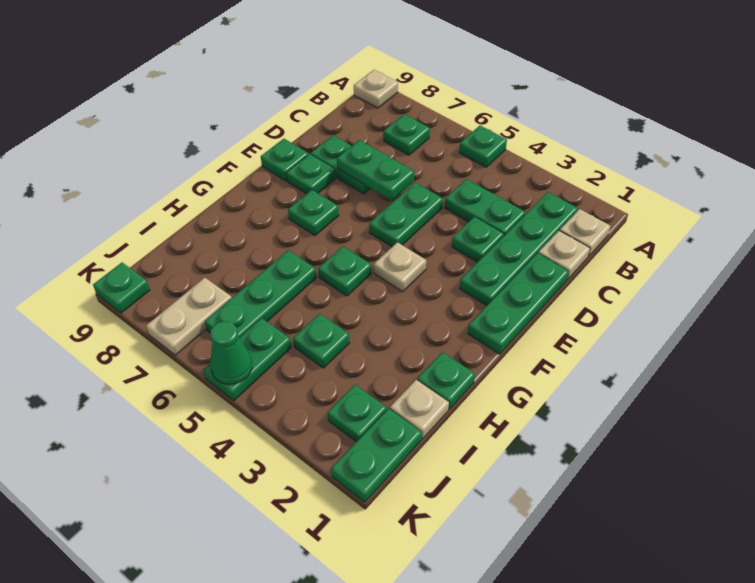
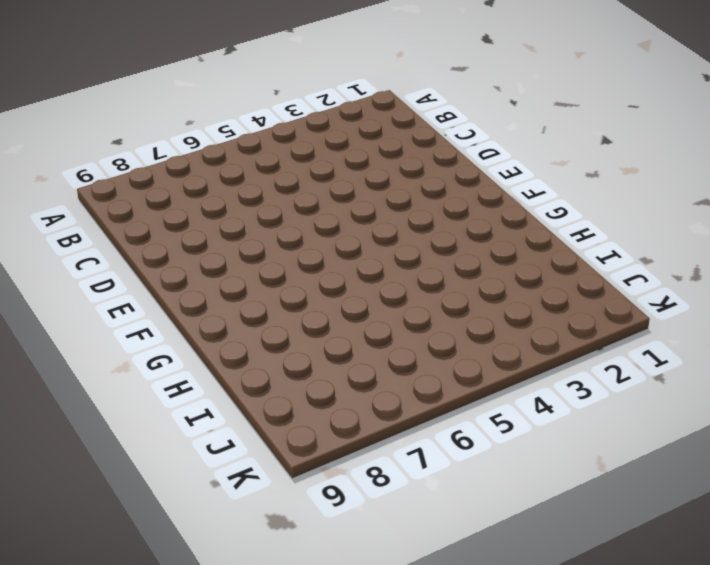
none -> green plate A5 level 1
none -> tan plate A9 level 1
none -> tan plate B1 level 1

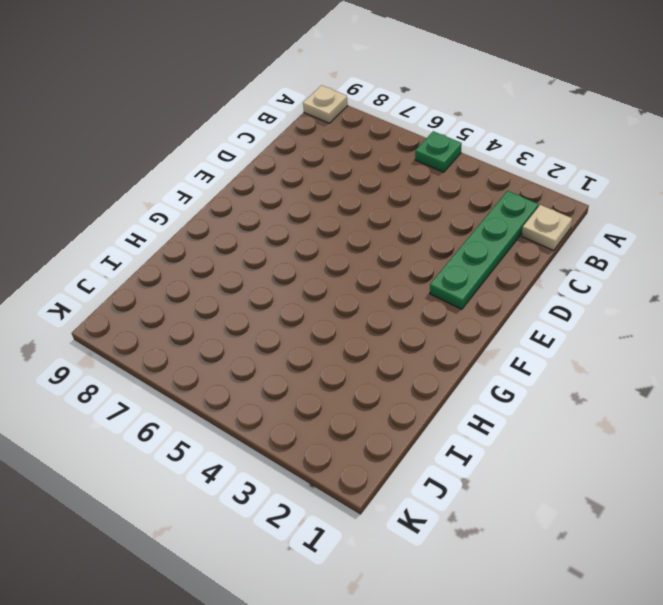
none -> green plate B7 level 1
none -> tan plate C1 level 1
none -> green plate C3:C4 level 1

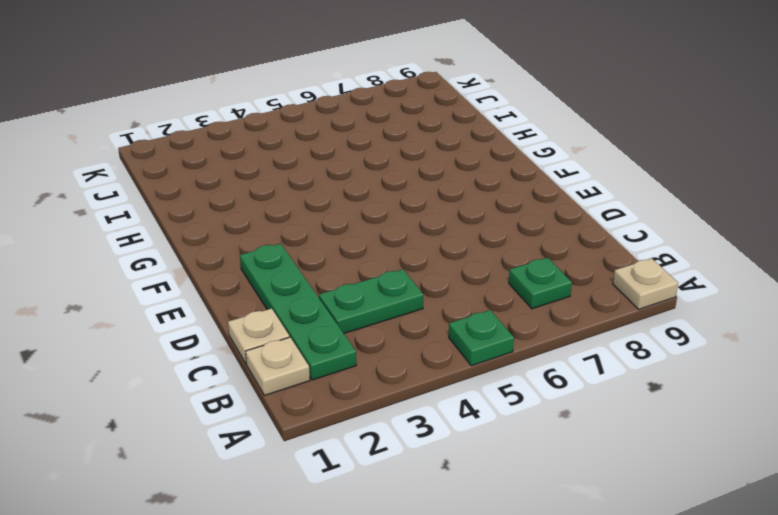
none -> green plate D1:F1 level 1
none -> green plate D3 level 1
none -> green plate D5:E5 level 1

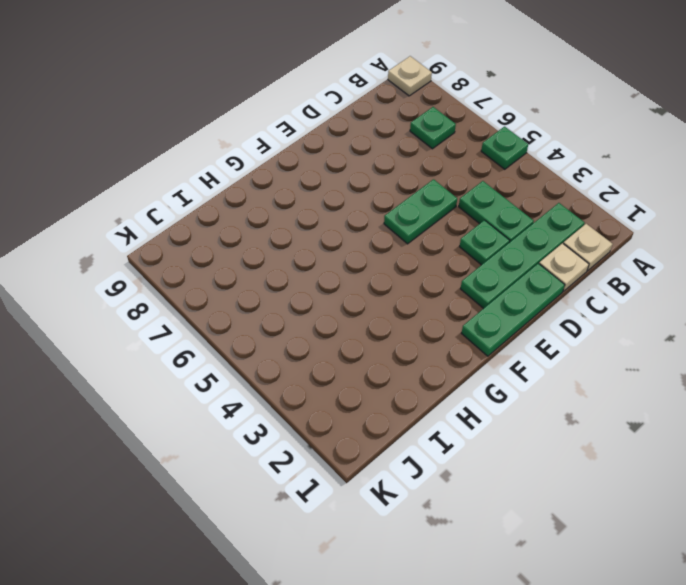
none -> green plate D7:D8 level 1
none -> green plate E8 level 1
none -> green plate E9 level 1

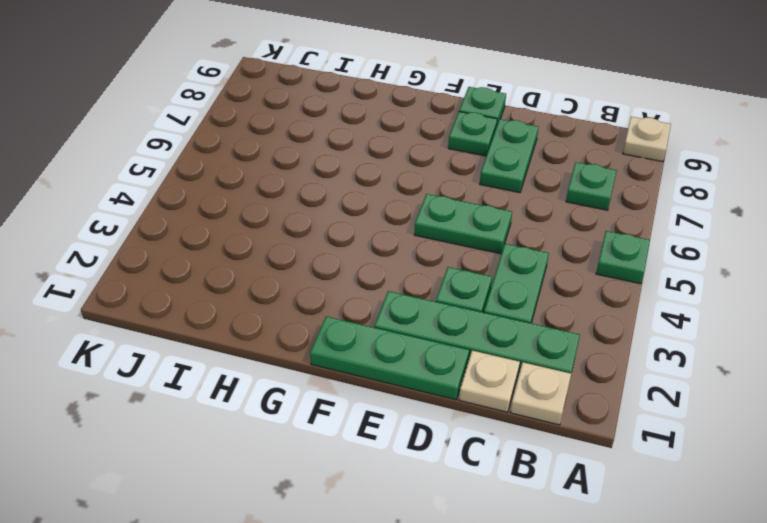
none -> tan plate F4 level 1
none -> green plate F7 level 1
none -> green plate G5 level 1

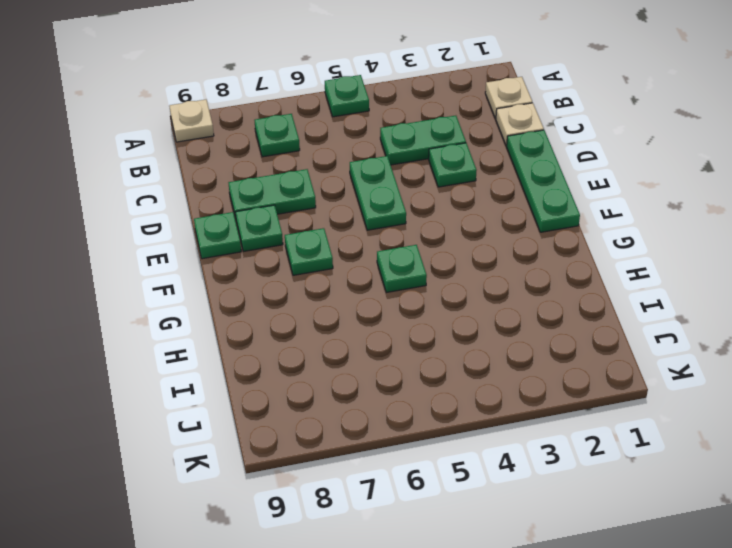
none -> green plate B2:E2 level 1
none -> tan plate F4 level 1
none -> green plate H1 level 1

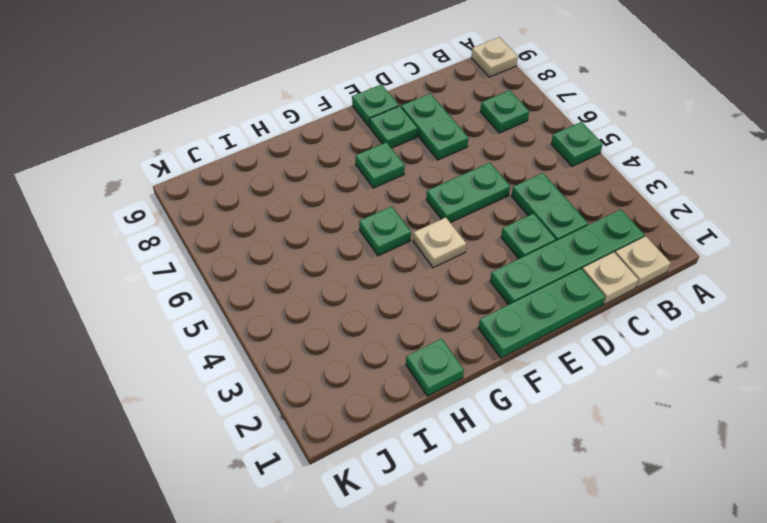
none -> green plate H6:J6 level 1
none -> tan plate I1 level 1
none -> green plate I4 level 1

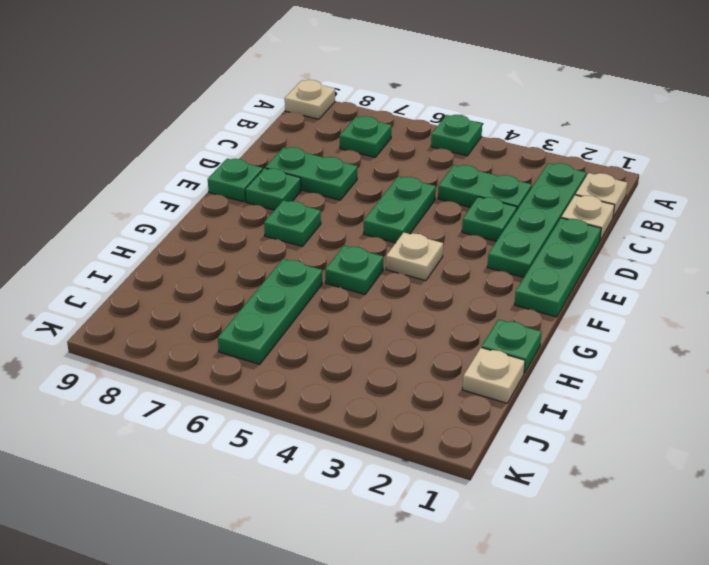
none -> green plate I4 level 1
none -> green plate J1:K1 level 1
none -> green plate J2 level 1

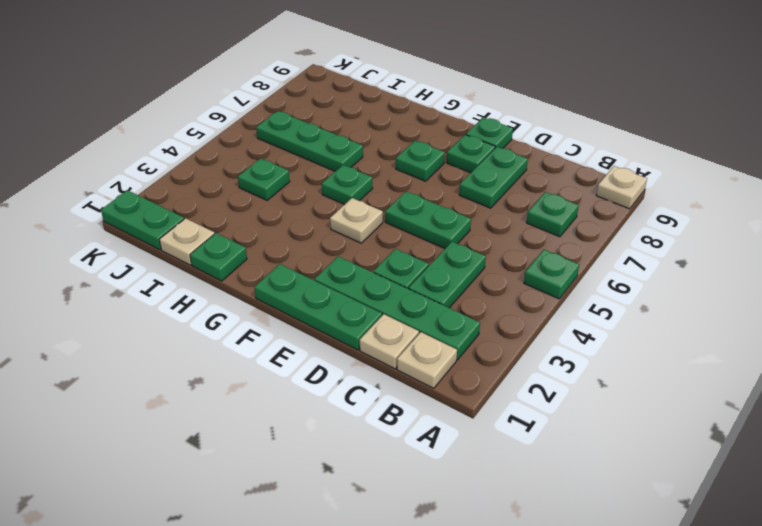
none -> green plate J2 level 1
none -> green plate J5:K5 level 1
none -> tan plate J7:K7 level 1

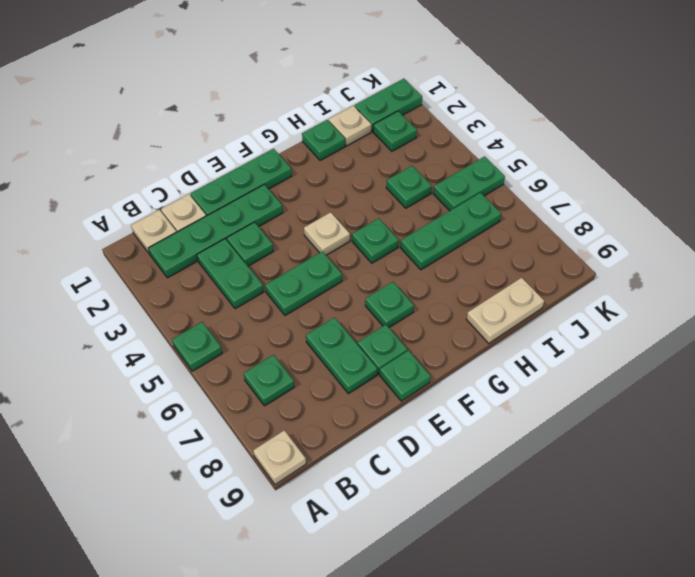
tan plate H9:I9 level 1 -> tan plate J7:K7 level 1
none -> green plate K9 level 1
none -> green plate D6:D7 level 2
none -> green cone K5 level 2

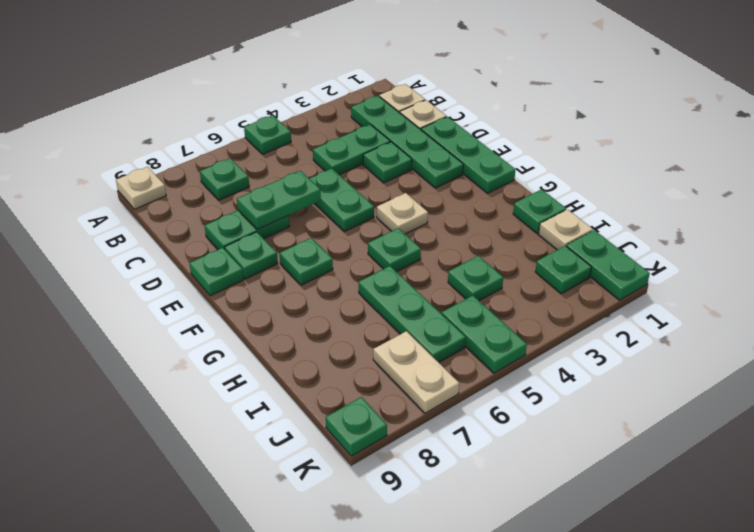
none -> green cone K5 level 2

